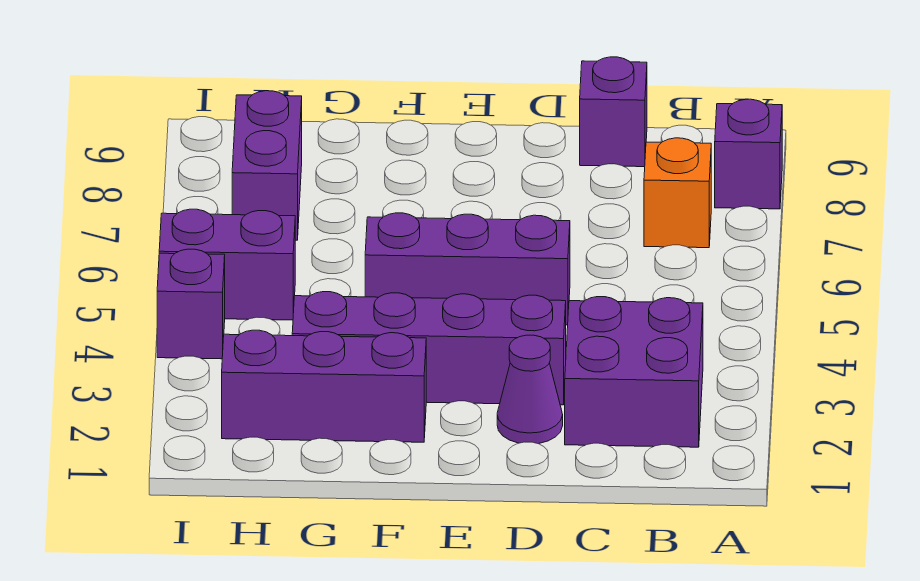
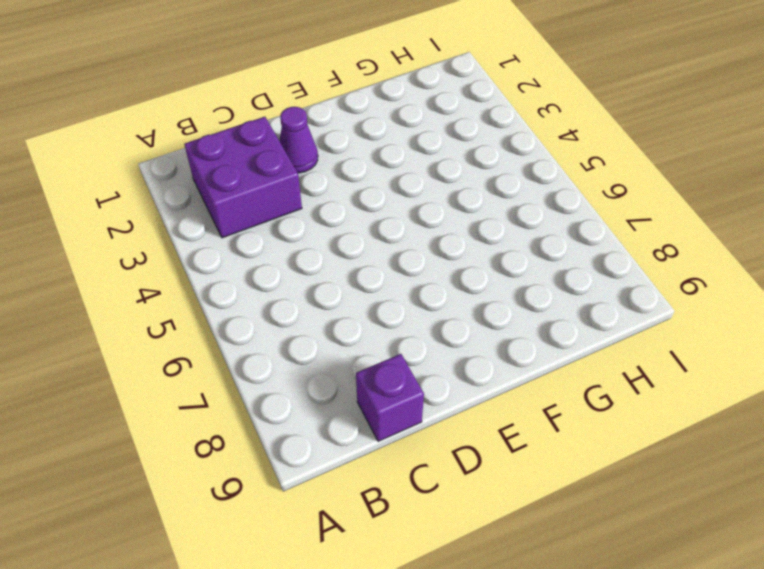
none -> purple brick A8 level 1
none -> orange brick B7 level 1

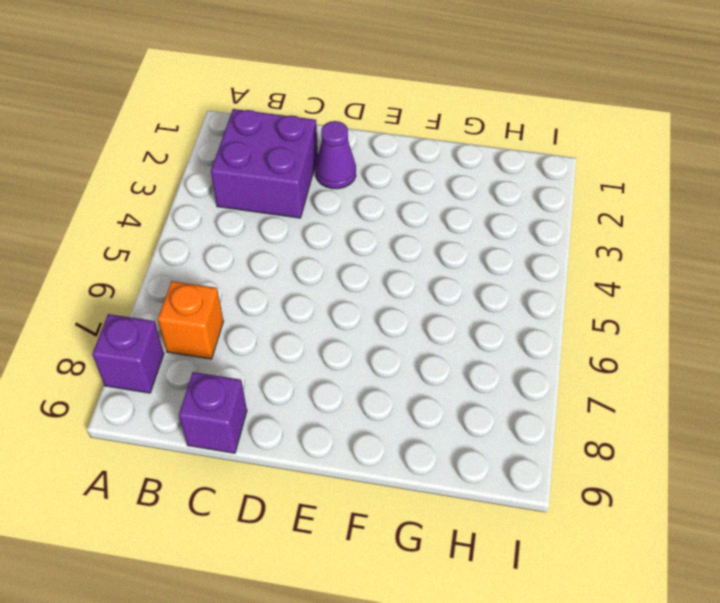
none -> purple brick D3:G3 level 1
none -> purple brick D5:F5 level 1

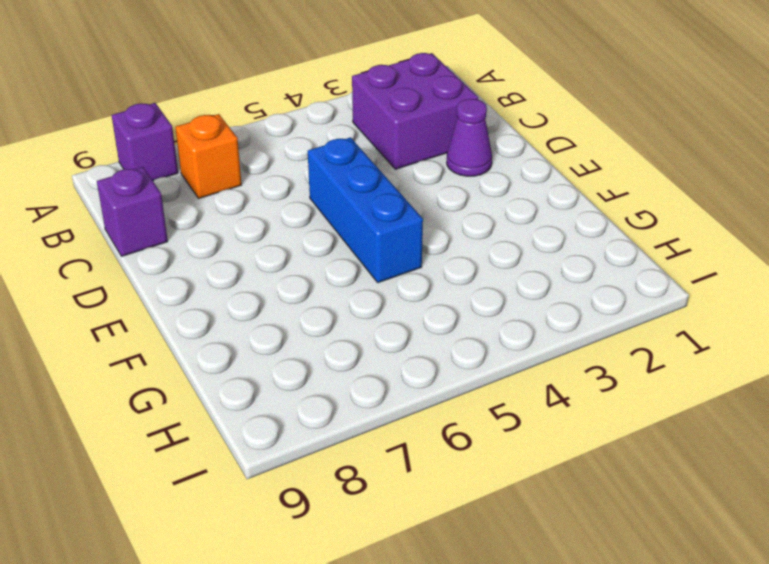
blue brick D5:F5 level 1 -> purple brick D5:F5 level 1
none -> purple brick D3:G3 level 1
none -> purple brick F2:H2 level 1

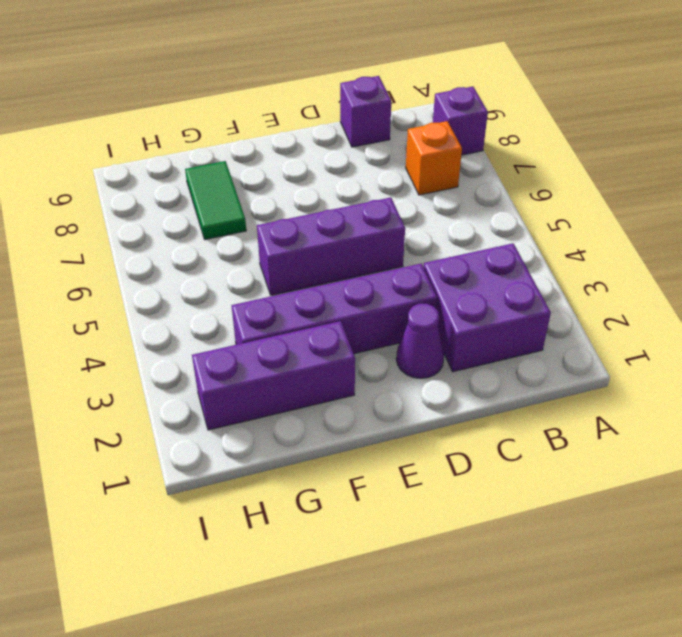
green tile G7:G8 level 1 -> none
none -> purple brick H5:I5 level 1
none -> purple brick H7:H8 level 1

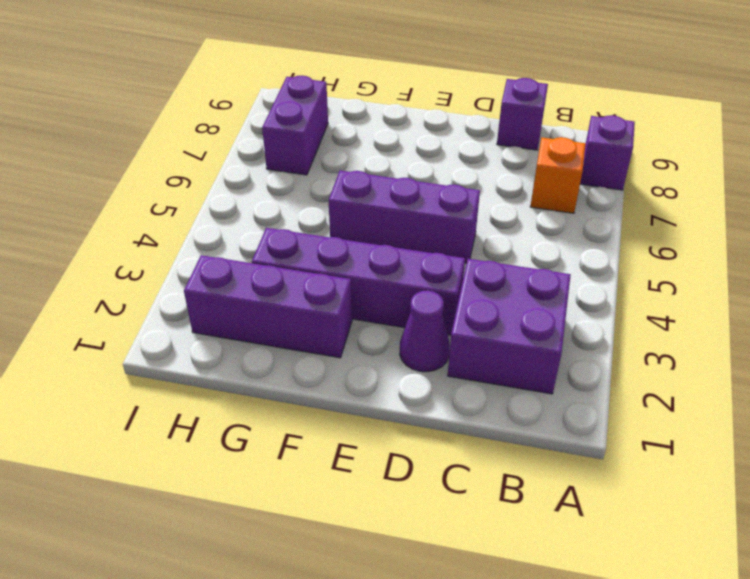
none -> purple brick H5:I5 level 1
none -> purple brick I4 level 1

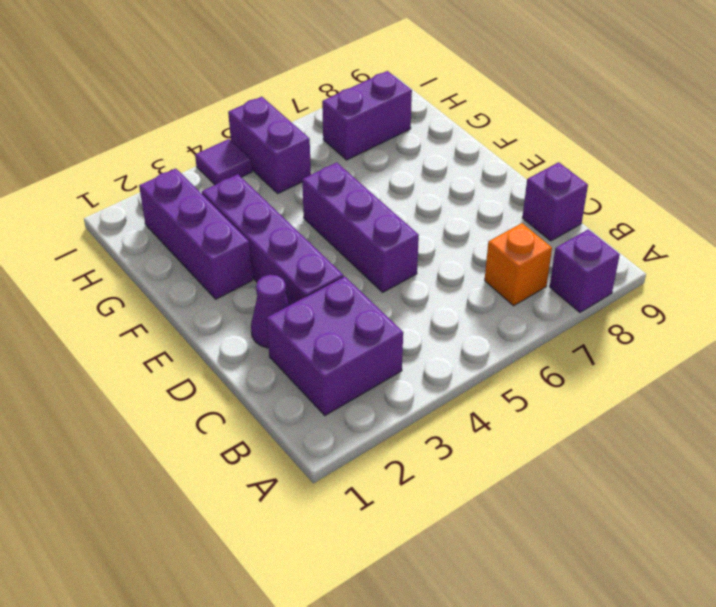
purple tile I4 level 1 -> purple brick I4 level 1

